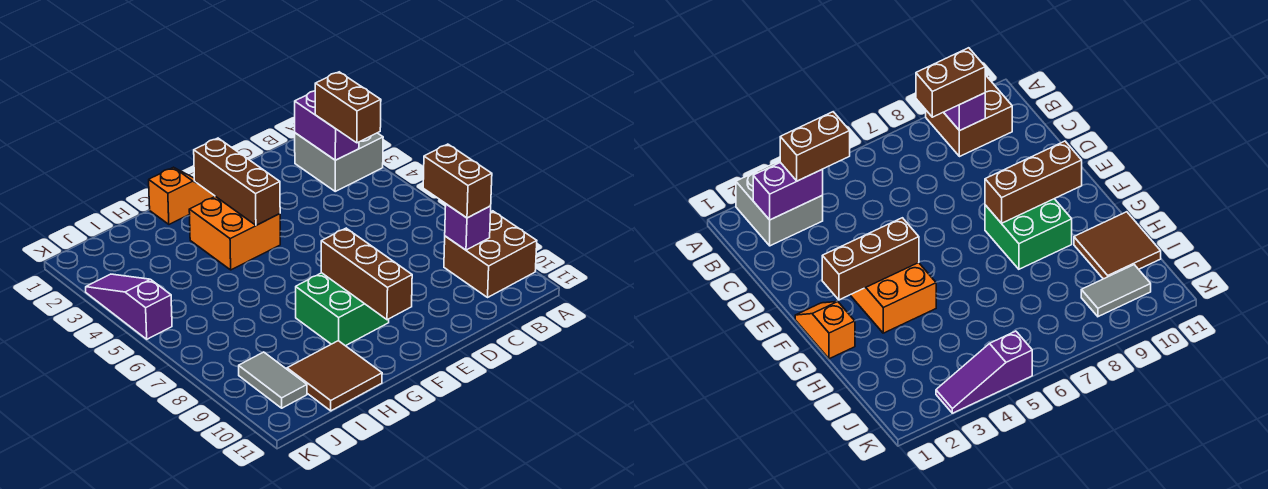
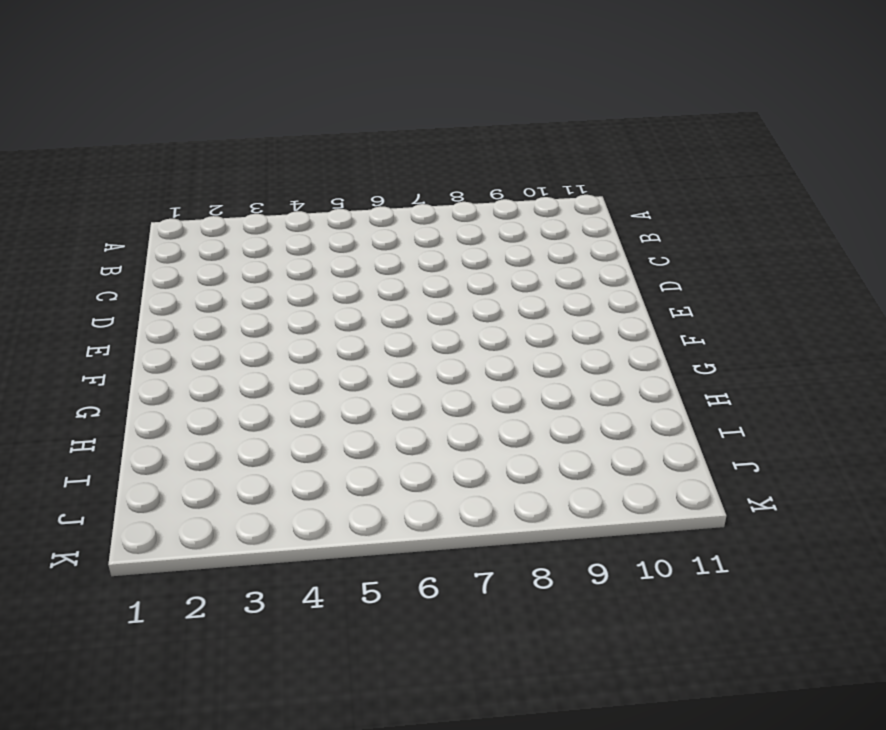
none -> grey brick A2:B3 level 1
none -> brown brick A9:B10 level 1
none -> orange slope F1:G1 level 1 top G

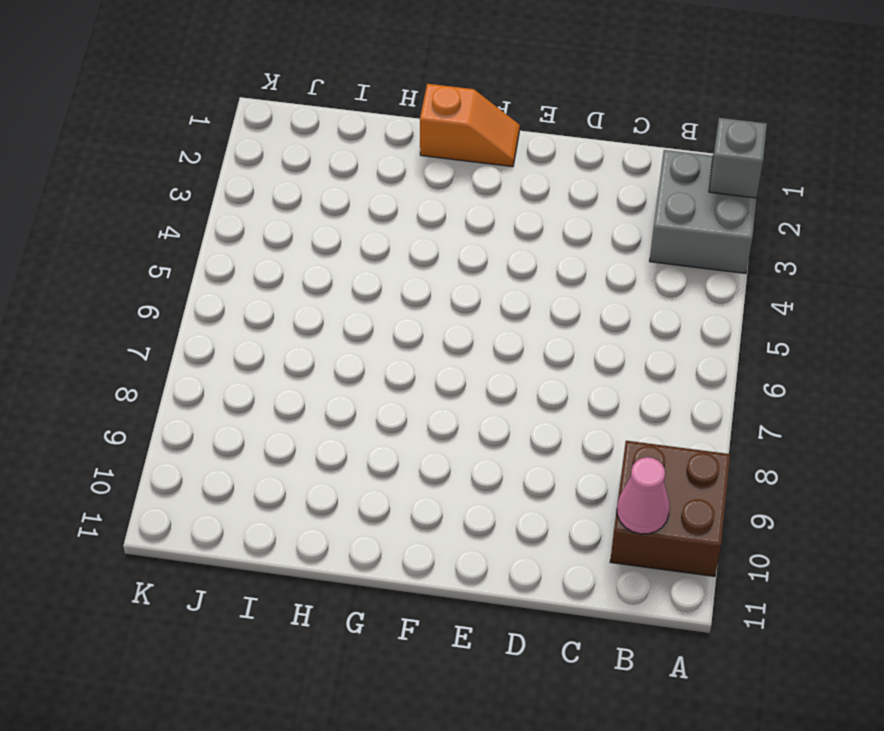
grey brick A2 level 2 -> none
pink cone B10 level 2 -> none
none -> orange brick F3:G4 level 1
none -> green brick F8:G9 level 1
none -> brown tile H10:I11 level 1

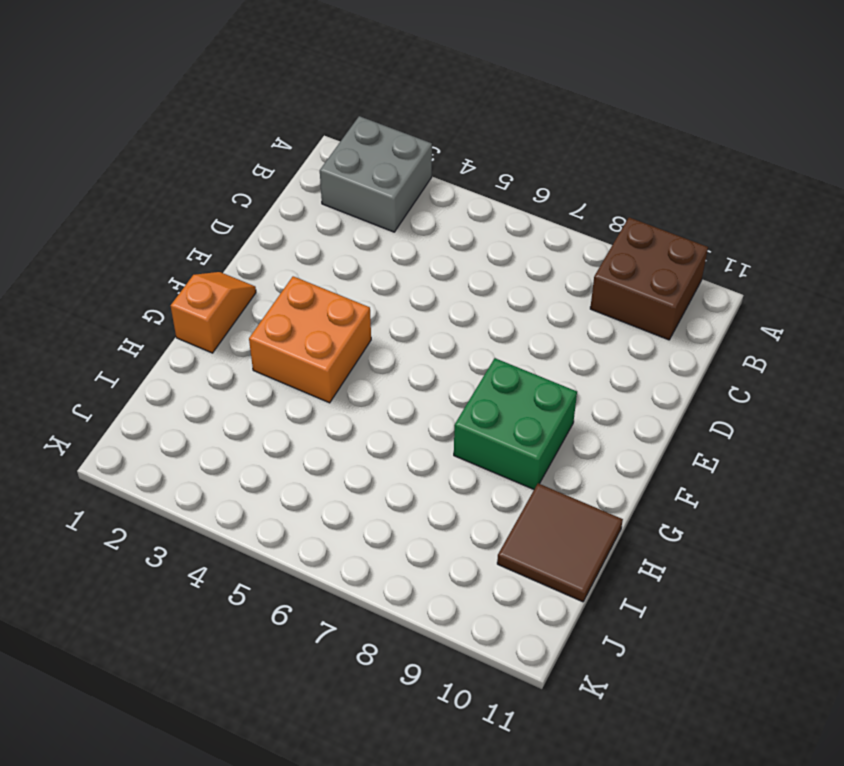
none -> grey tile J9:J10 level 1
none -> purple slope K3:K5 level 1 top 5
none -> purple brick B2:B3 level 2

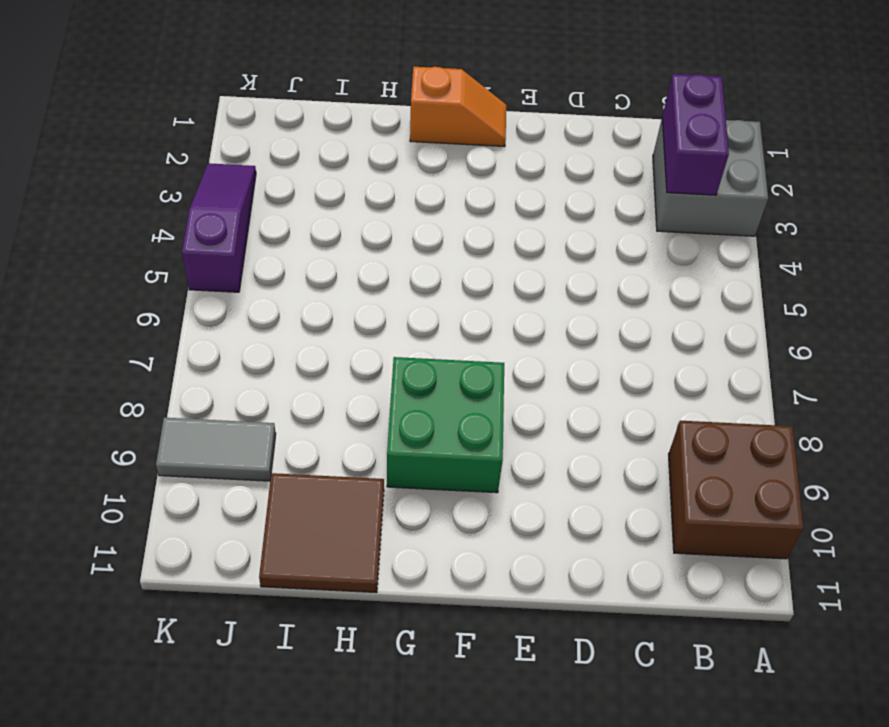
grey tile J9:K9 level 1 -> grey tile J9:J10 level 1
none -> orange brick F3:G4 level 1
none -> purple brick B9 level 2
none -> brown brick F2:F4 level 2

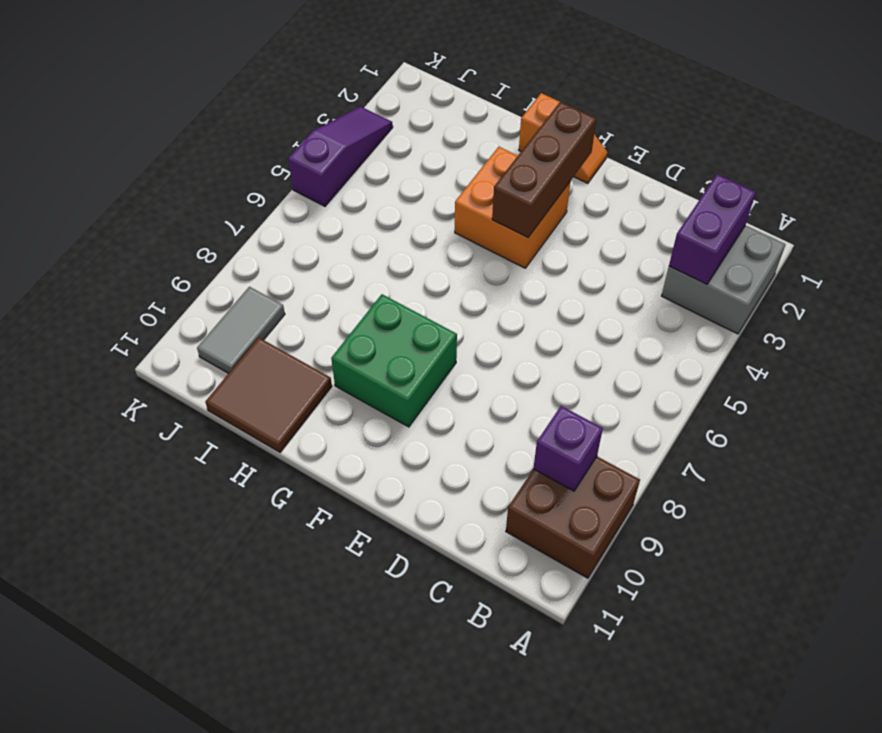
none -> brown brick F8:F10 level 2
none -> brown brick B3:B4 level 3
none -> brown brick B8:B9 level 3

